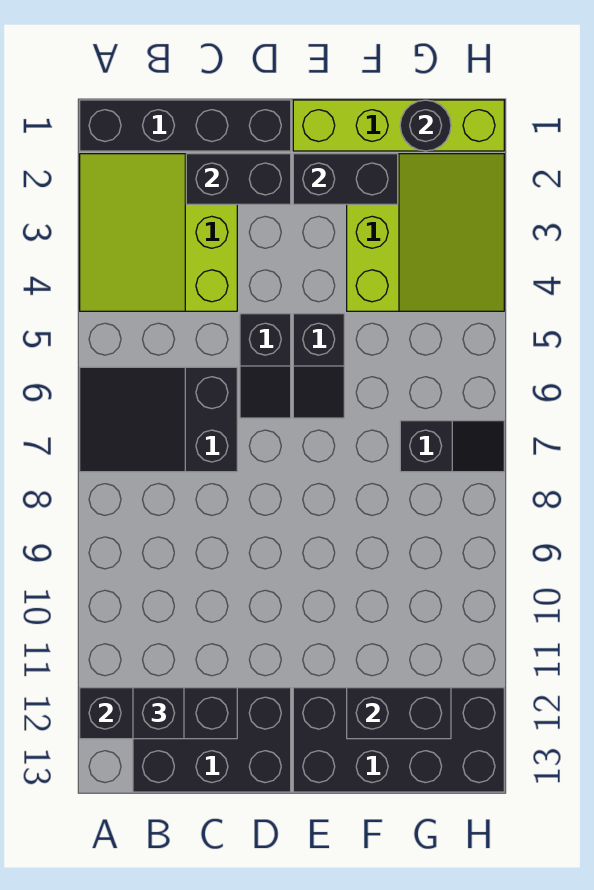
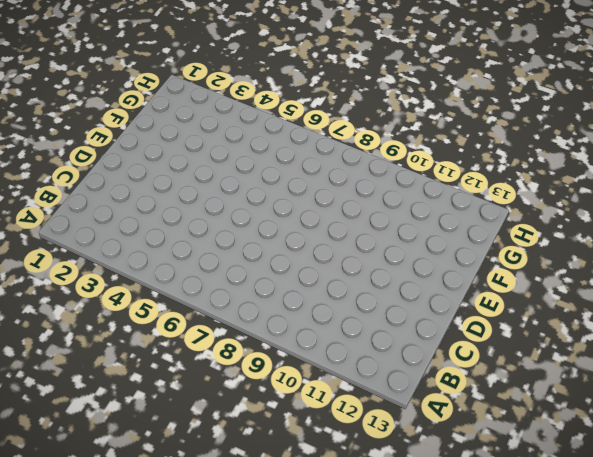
none -> black brick A1:D1 level 1
none -> lime slope A2:C4 level 1 top C
none -> black slope A6:C7 level 1 top C

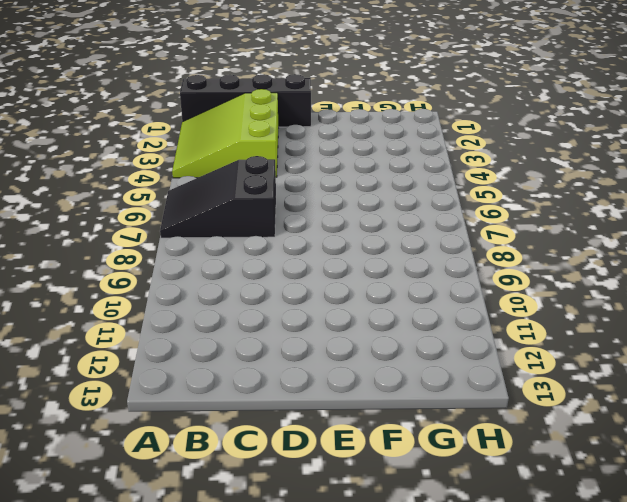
none -> black brick B12:D13 level 1
none -> black slope D5:D6 level 1 top 5
none -> lime brick E1:H1 level 1

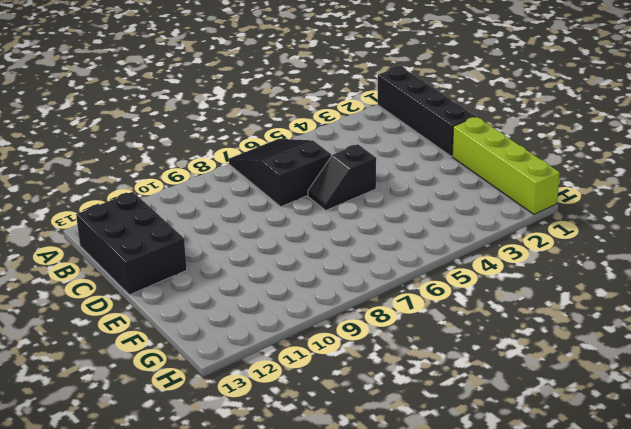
none -> lime slope A2:C4 level 1 top C
none -> black slope E5:E6 level 1 top 5
none -> black brick E12:H13 level 1

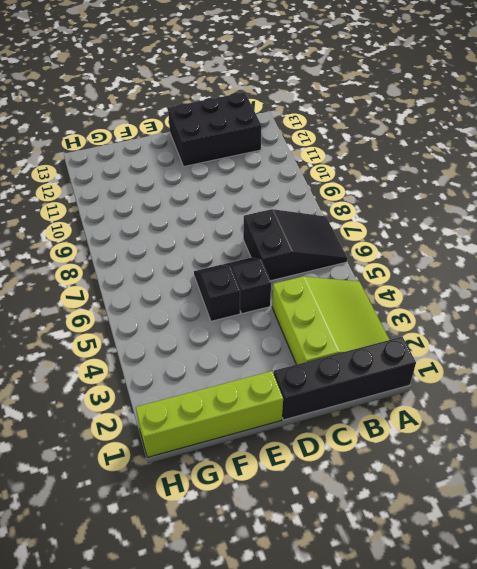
none -> black brick E12:H13 level 1
none -> lime slope F2:H4 level 1 top F
none -> black slope G7:H7 level 1 top G

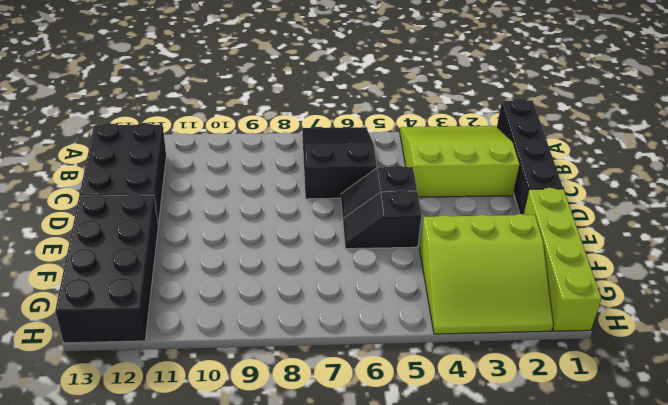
none -> black slope G7:H7 level 1 top G
none -> black brick A12:C12 level 2
none -> black brick C2:D2 level 2

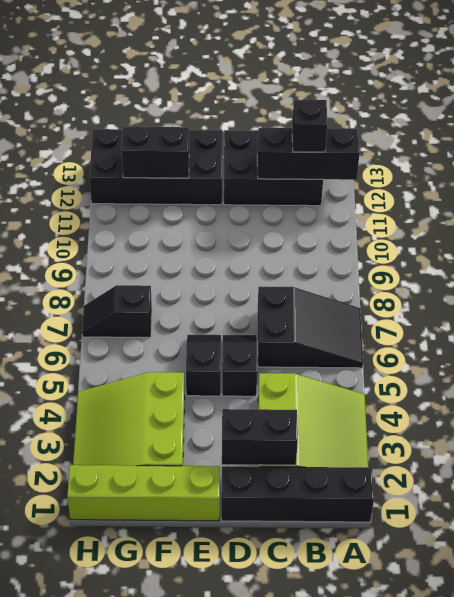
none -> black brick E2:F2 level 2
none -> black round brick G1 level 2

